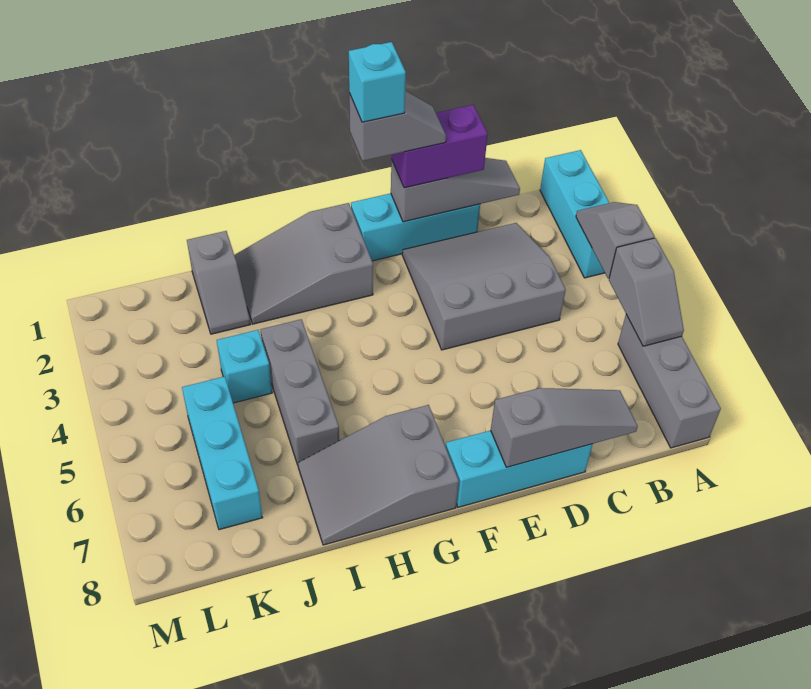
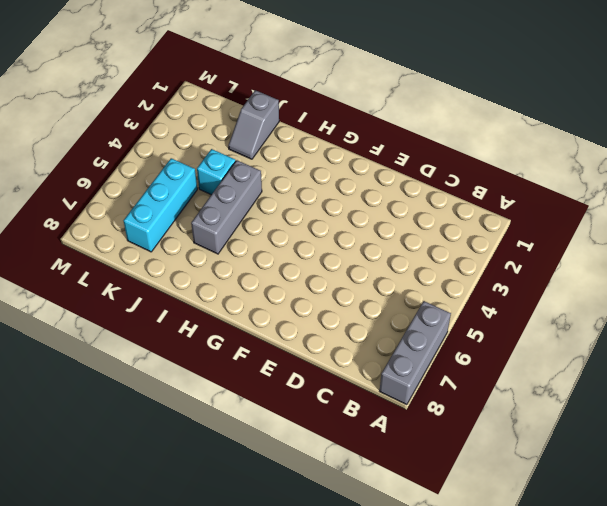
none -> cyan brick A1:A3 level 1
none -> grey slope C2:E4 level 1 top 4
none -> cyan brick D1:F1 level 1

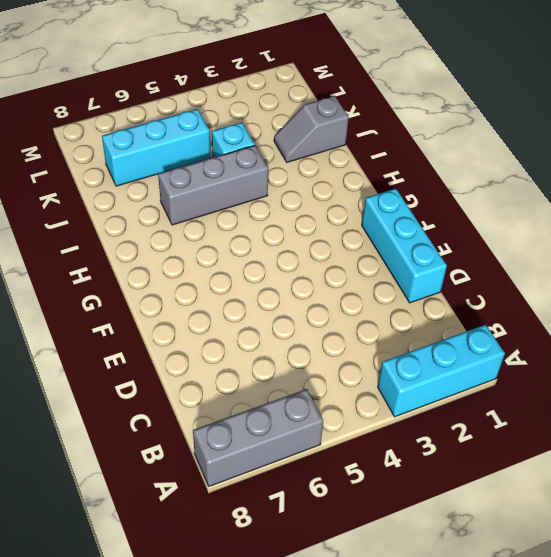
none -> grey slope C2:E4 level 1 top 4
none -> cyan brick D8:F8 level 1
none -> grey slope G1:I2 level 1 top G

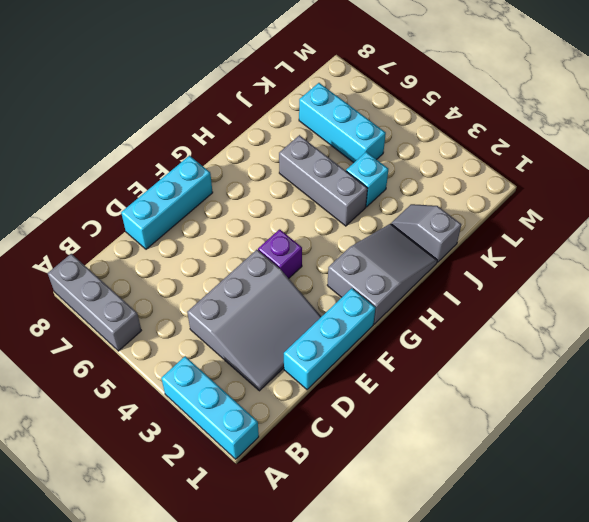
purple brick F4 level 1 -> none
none -> grey slope G7:I8 level 1 top G
none -> grey slope A3:A4 level 2 top 4
none -> grey slope A5:A6 level 2 top 5

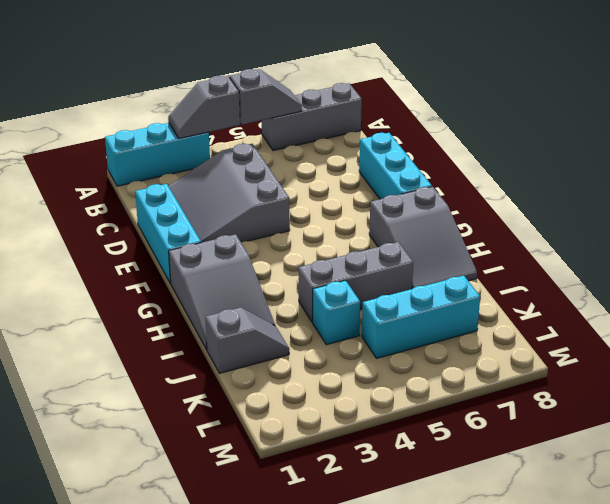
none -> grey slope C1:E1 level 2 top E
none -> grey slope C8:E8 level 2 top E
none -> purple brick D1:E1 level 3

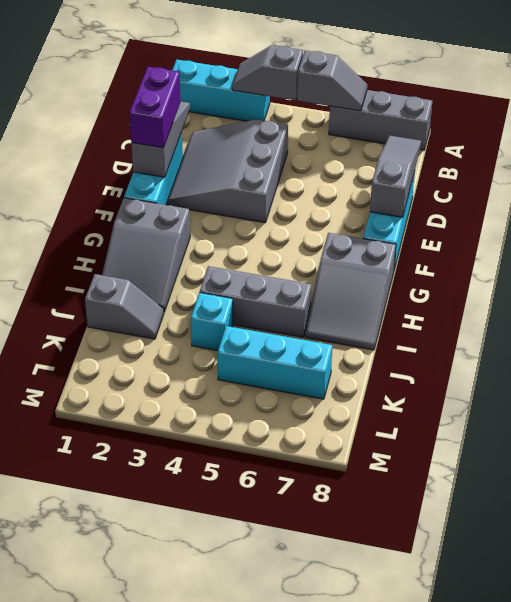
none -> grey slope E1:F1 level 4 top F
none -> cyan brick F1 level 5

